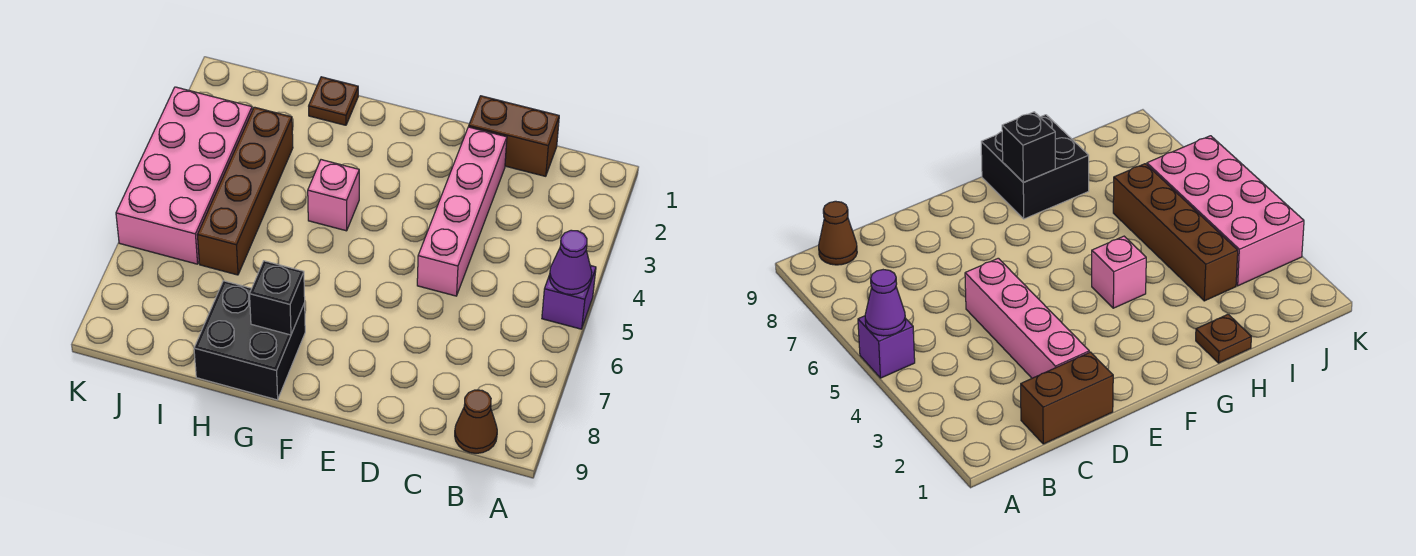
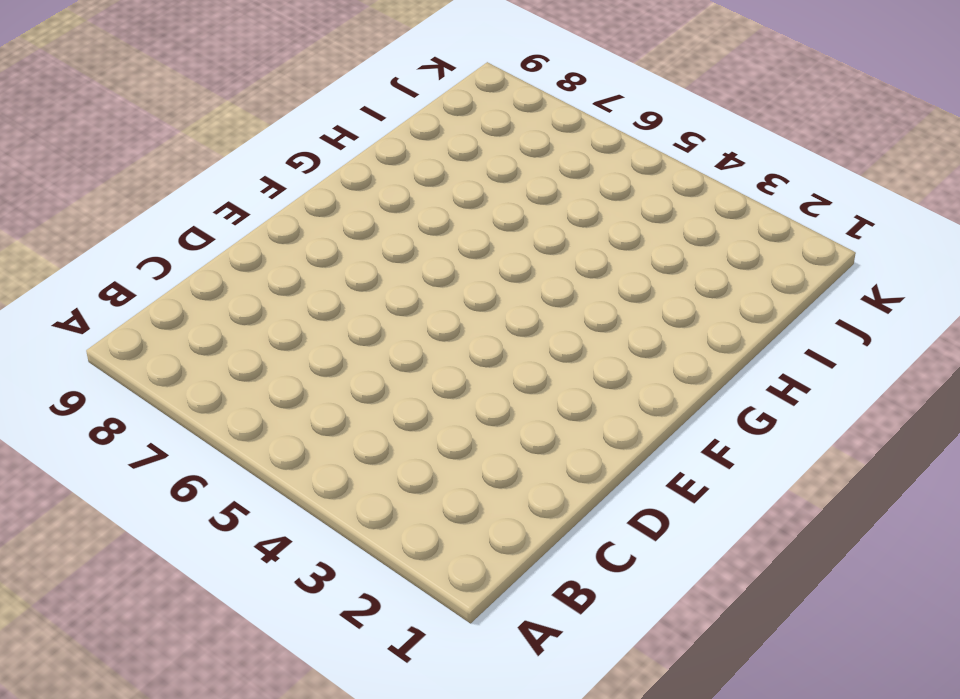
none -> purple brick A5 level 1
none -> brown cone B9 level 1

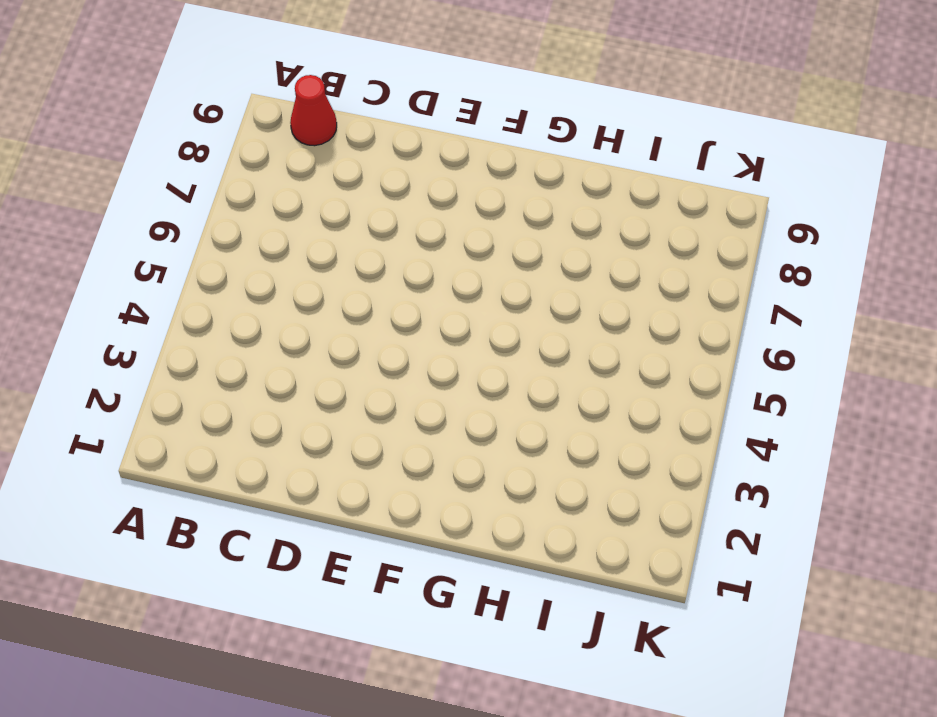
red cone B9 level 1 -> brown cone B9 level 1
none -> purple brick A5 level 1
none -> brown brick C1:D1 level 1

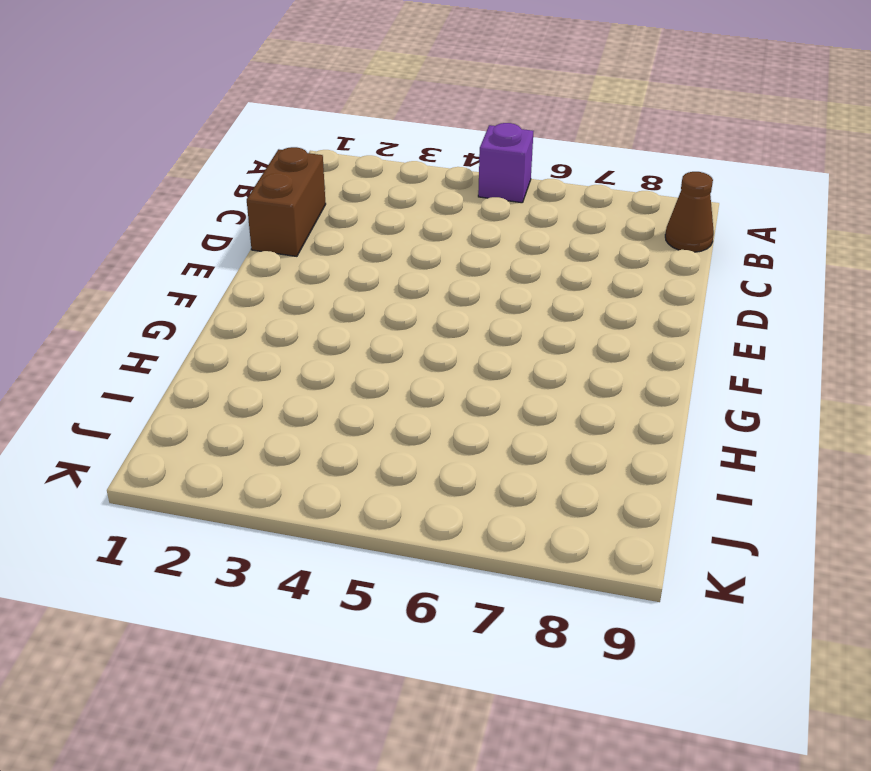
none -> pink brick D2:D5 level 1
none -> pink brick G4 level 1

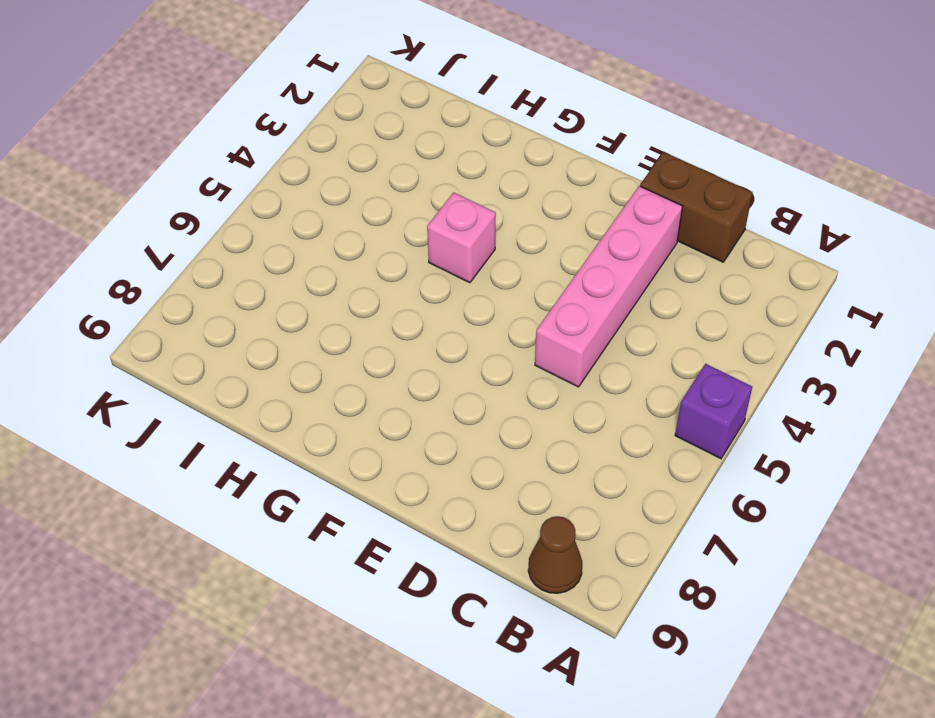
none -> black brick G8:H9 level 1
none -> brown plate H1 level 1

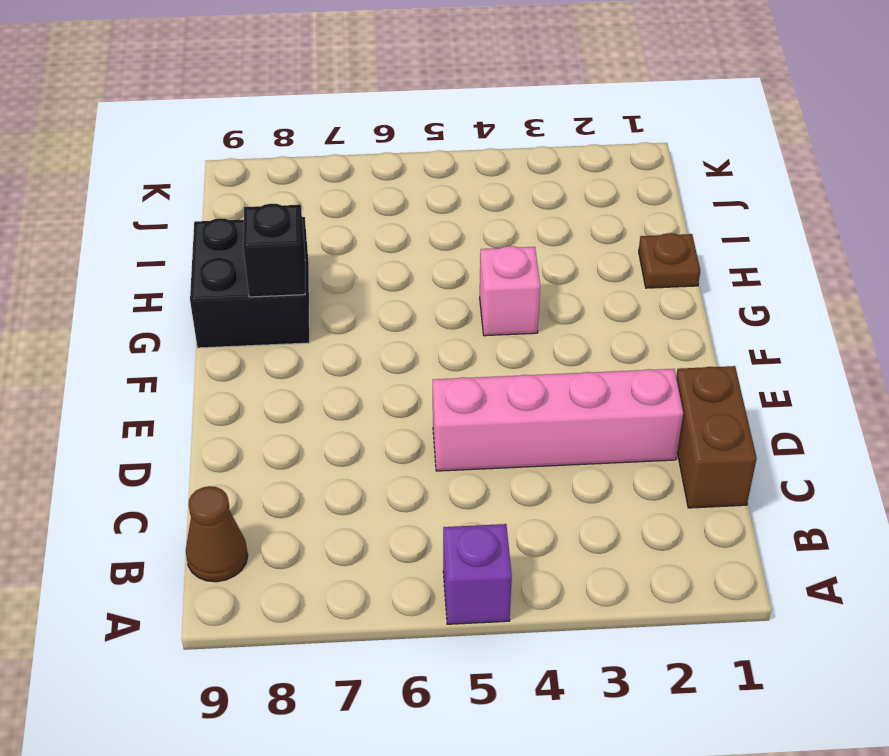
none -> brown brick I3:I6 level 1
none -> pink brick J3:K6 level 1

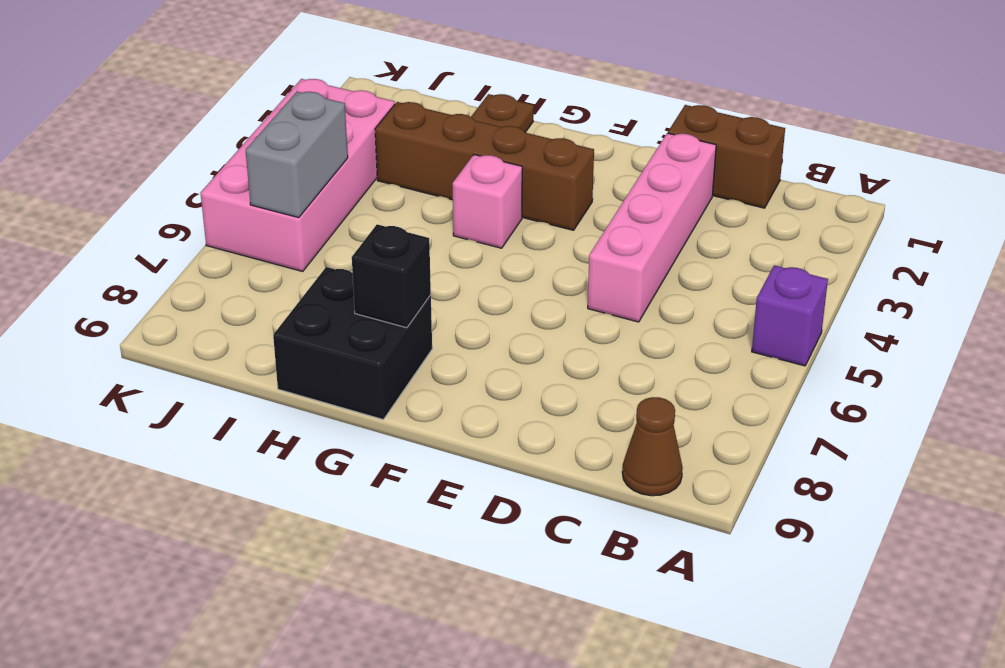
brown brick F3:I3 level 1 -> brown brick I3:I6 level 1
grey brick J5:J6 level 2 -> none
none -> purple cone A5 level 2

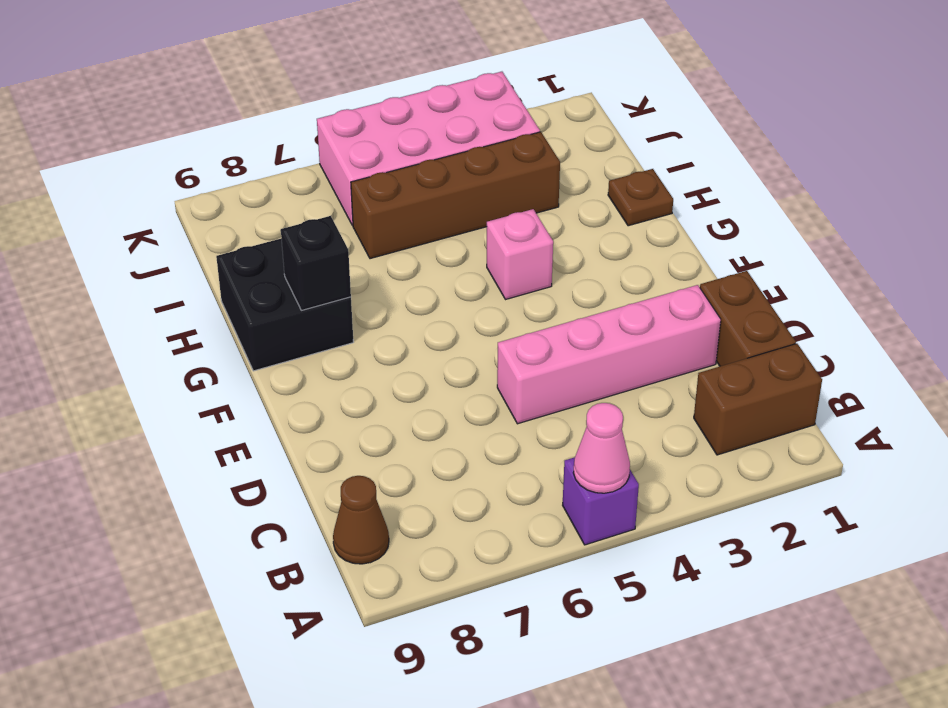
pink cone A5 level 2 -> purple cone A5 level 2
brown brick B1:B2 level 1 -> none

